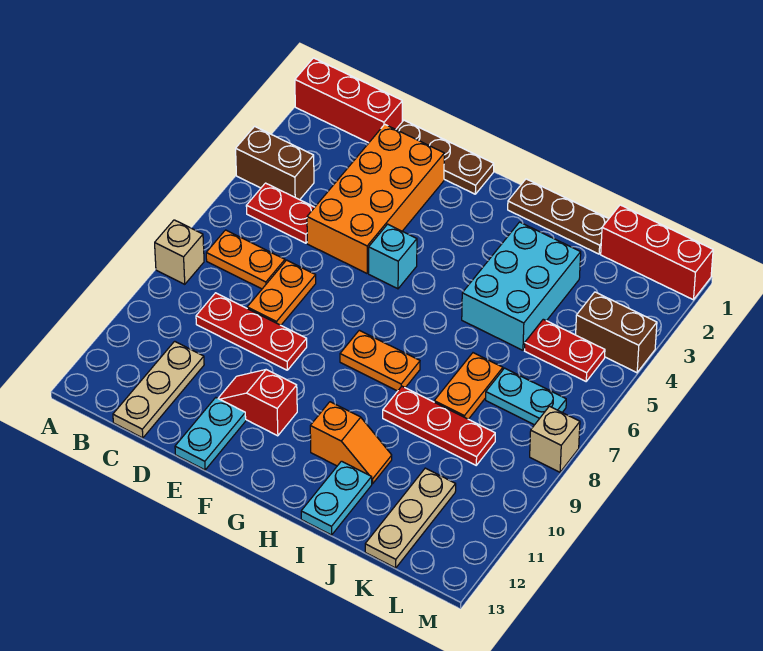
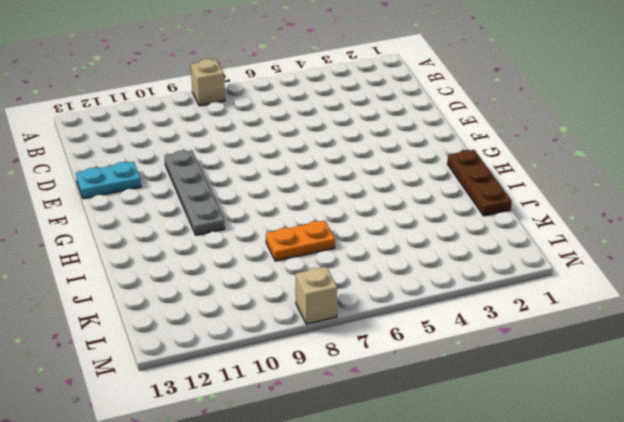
grey plate E10:H10 level 1 -> none
none -> red brick A1:C1 level 1
none -> brown brick A4:B4 level 1
none -> red plate B5:C5 level 1

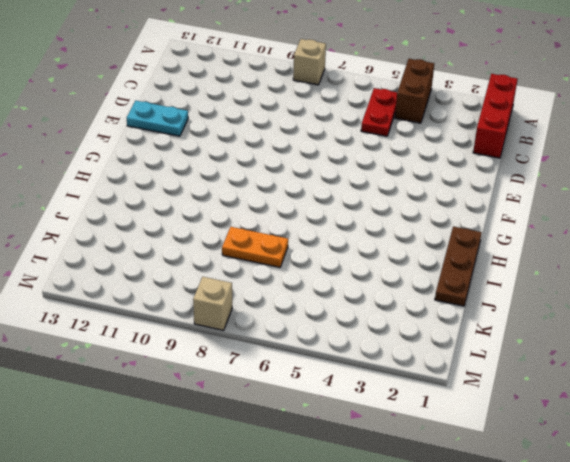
none -> orange plate B7:C7 level 1
none -> red plate C9:E9 level 1
none -> tan plate C11:C13 level 1

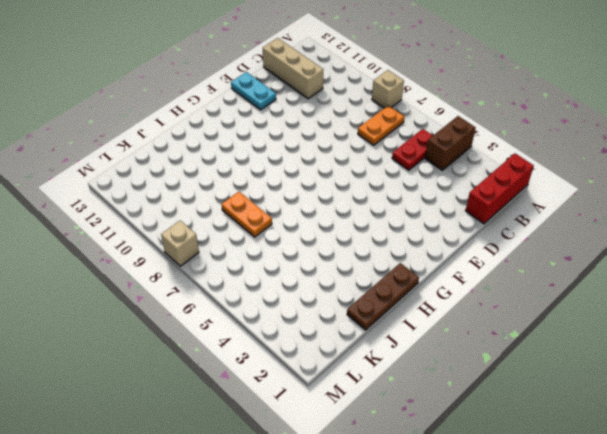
tan brick C11:C13 level 1 -> tan plate C11:C13 level 1
none -> red plate C9:E9 level 1
none -> brown plate D1:F1 level 1
none -> orange brick D2:E5 level 1

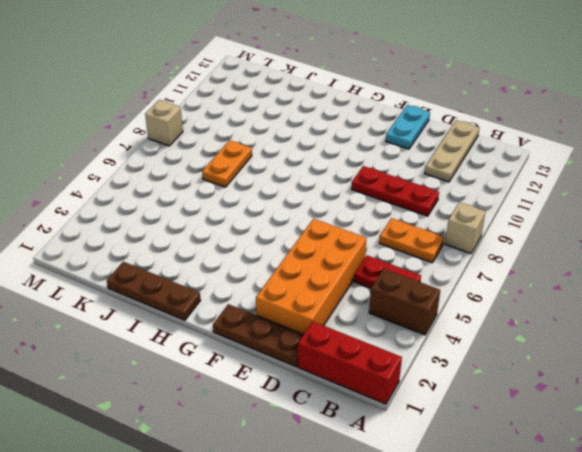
none -> orange plate D7:D8 level 1
none -> red slope E11:F11 level 1 top F
none -> cyan brick F5 level 1

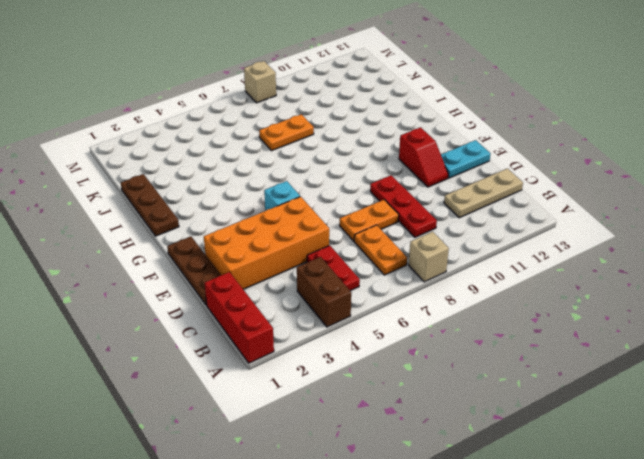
none -> orange plate G8:H8 level 1
none -> orange slope H11:I11 level 1 top H
none -> cyan brick I3:J5 level 1

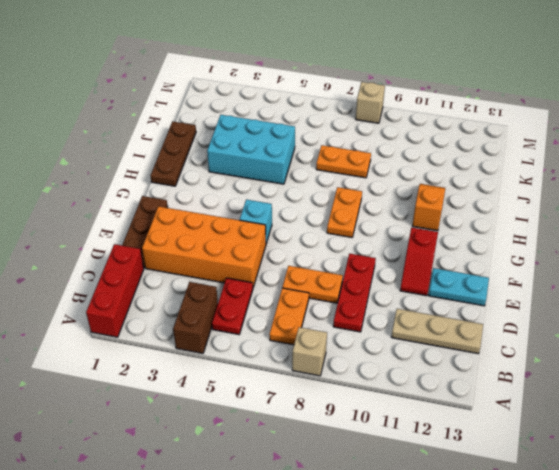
none -> red plate I9:K9 level 1
none -> cyan plate I12:I13 level 1
none -> red brick K1:M1 level 1

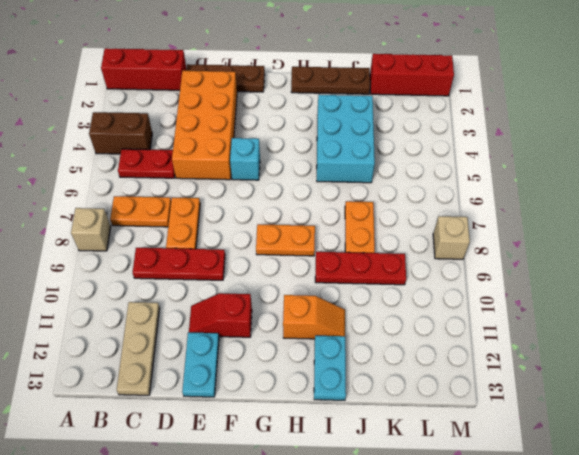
none -> red plate K5:L5 level 1
none -> cyan plate K7:L7 level 1
none -> tan plate K11:K13 level 1

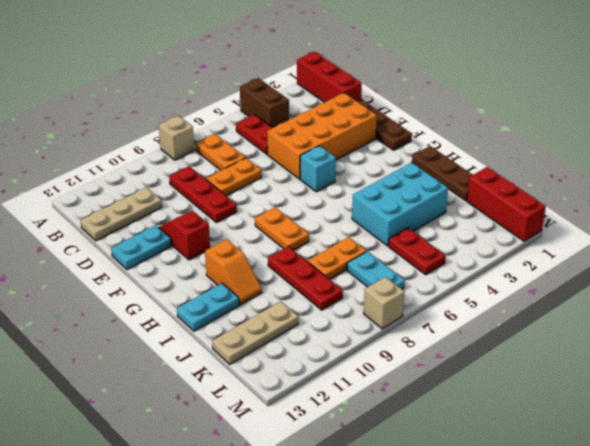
none -> brown brick L4:M4 level 1

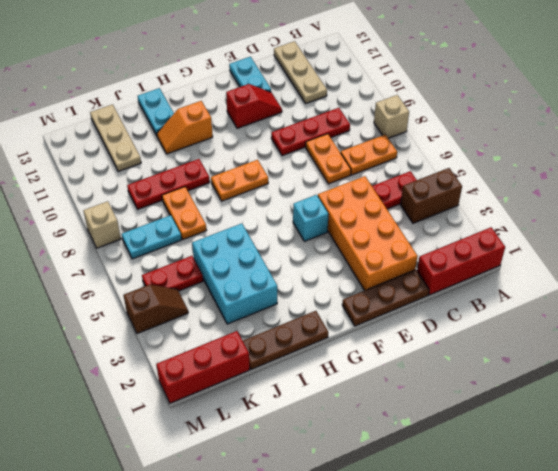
brown slope L4:M4 level 1 top M -> brown brick L4:M4 level 1

